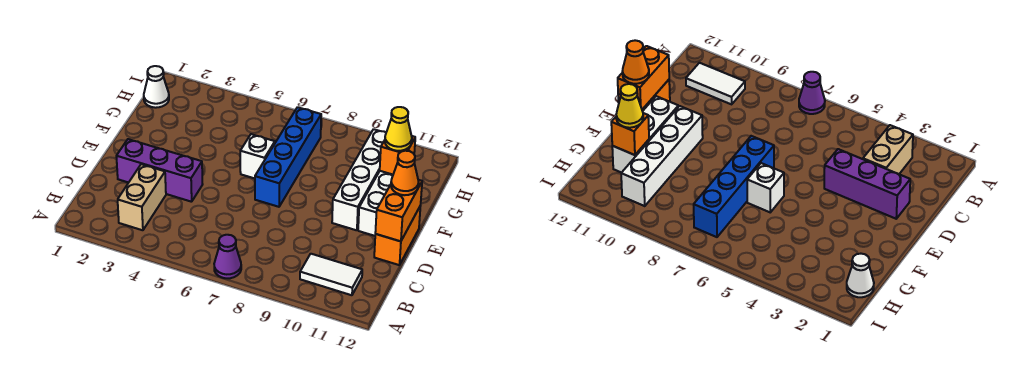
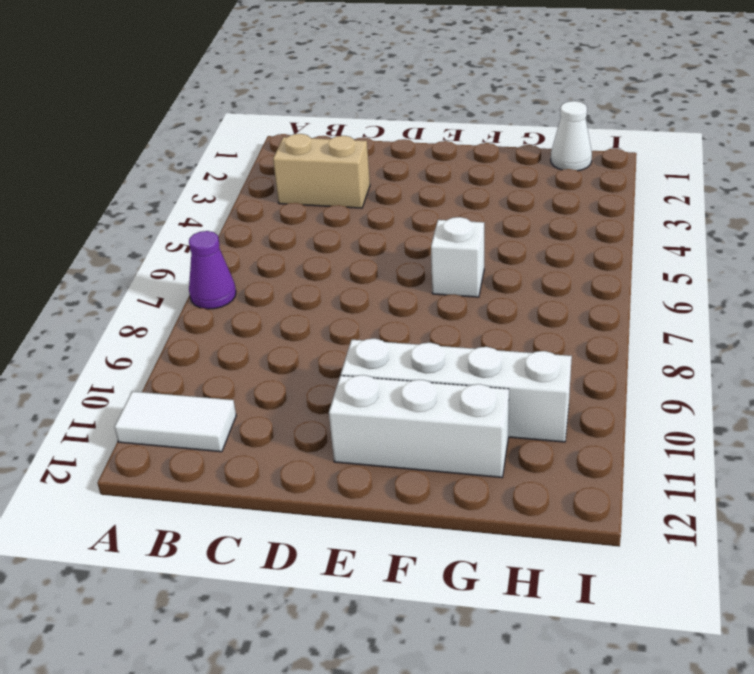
white tile A11:B11 level 1 -> white tile B10:B11 level 1
none -> purple brick D2:D4 level 1
none -> orange brick D12:E12 level 1
none -> blue brick E7:H7 level 1

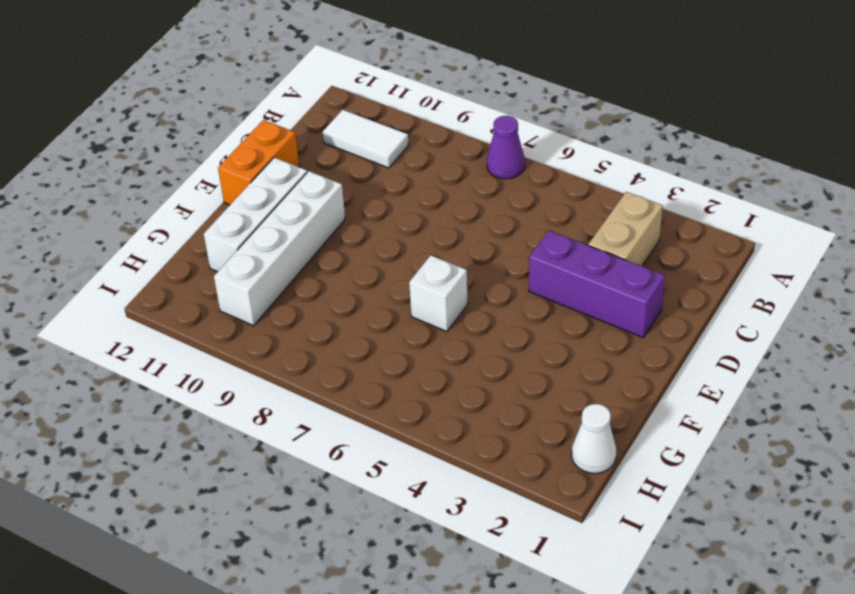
none -> blue brick E7:H7 level 1
none -> orange brick D12:E12 level 2
none -> orange brick G11 level 2

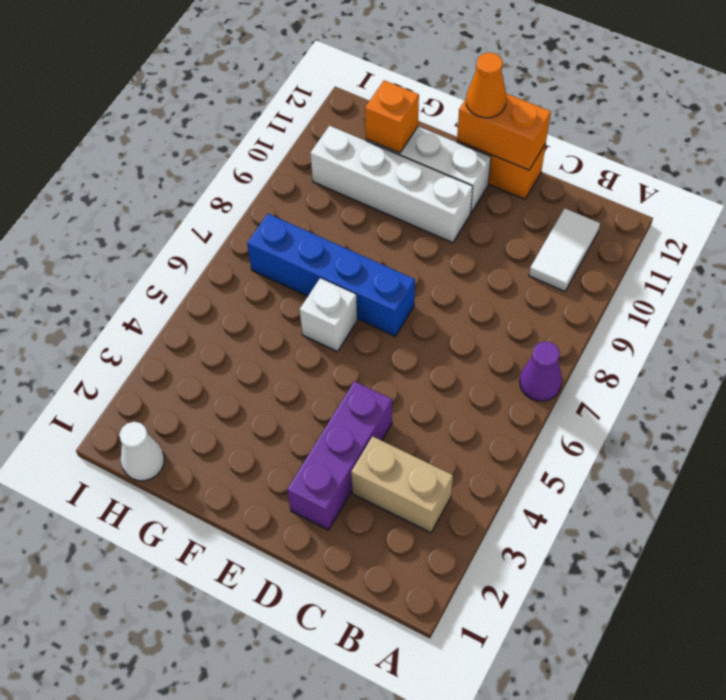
none -> yellow cone G11 level 3

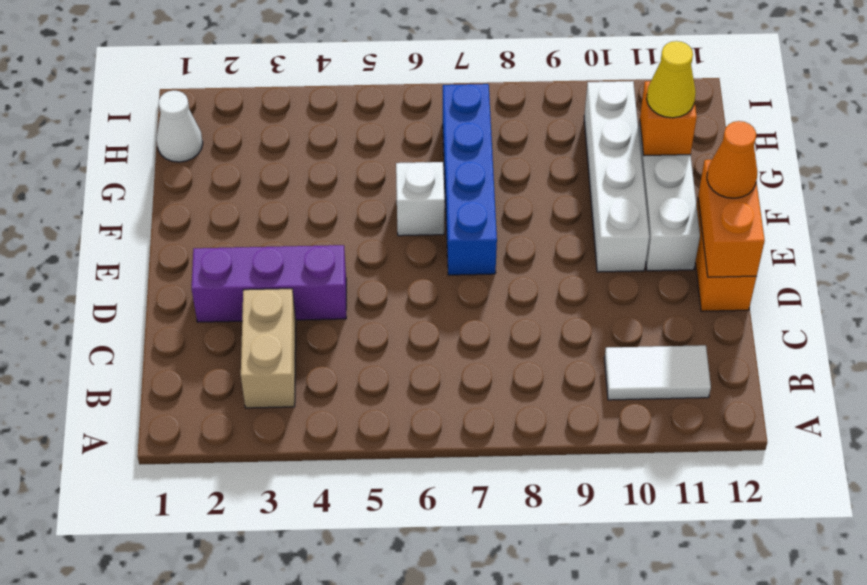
none -> purple cone A7 level 1

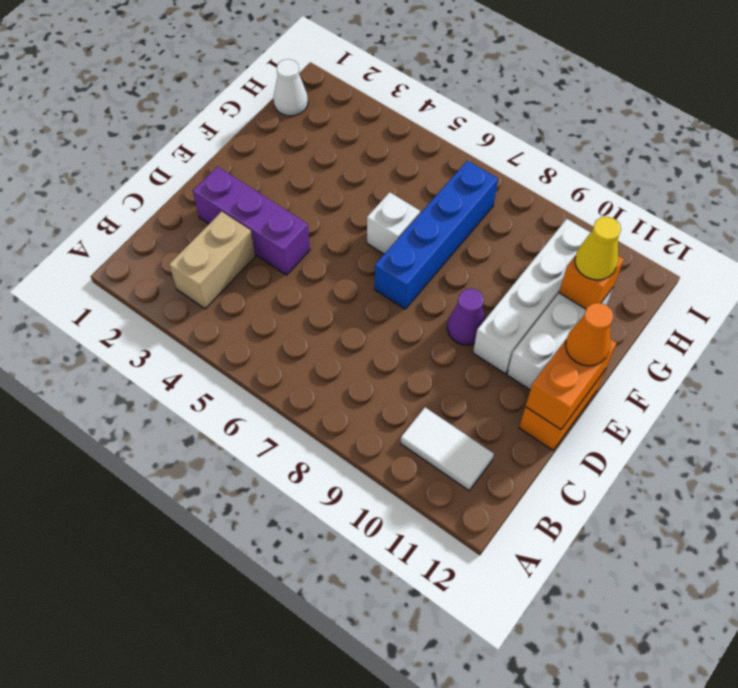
purple cone E9 level 1 -> purple cone A7 level 1

